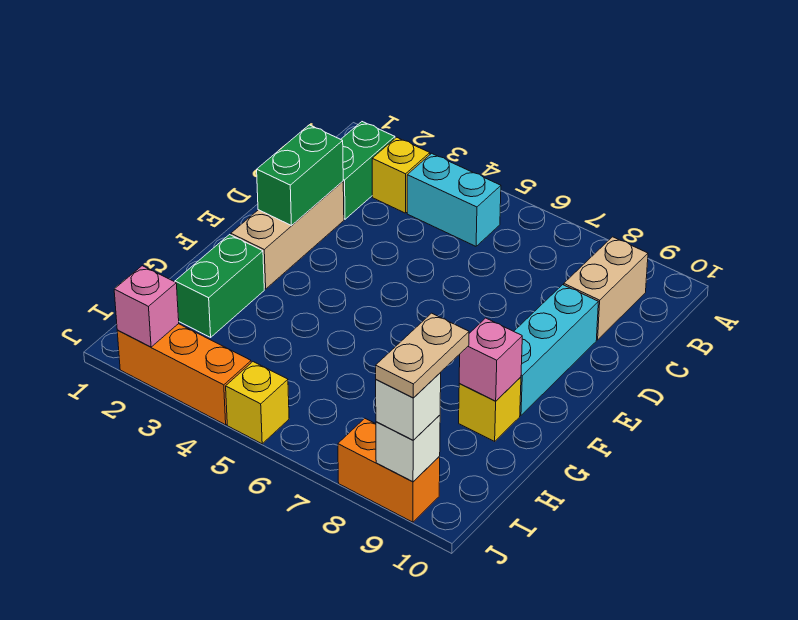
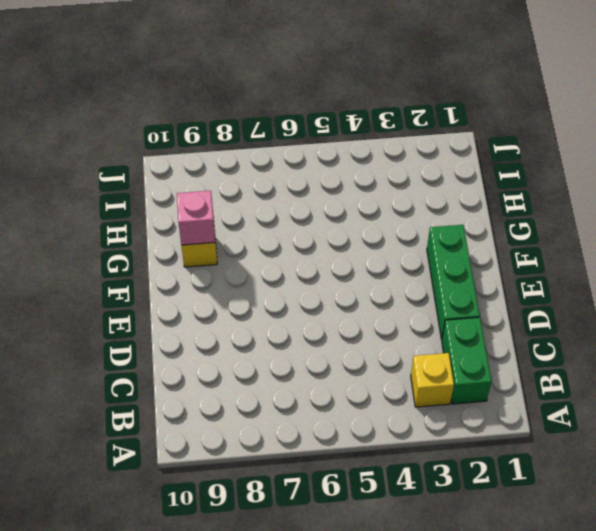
green brick D2:F2 level 1 -> tan brick D2:F2 level 1
none -> cyan brick B4:B5 level 1
none -> tan brick B9:C9 level 1
none -> cyan brick D9:F9 level 1

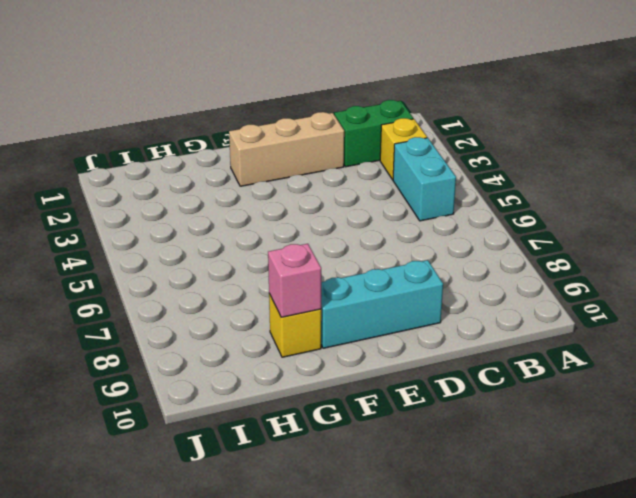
none -> tan brick B9:C9 level 1
none -> green brick G2:H2 level 1
none -> orange brick J2:J4 level 1

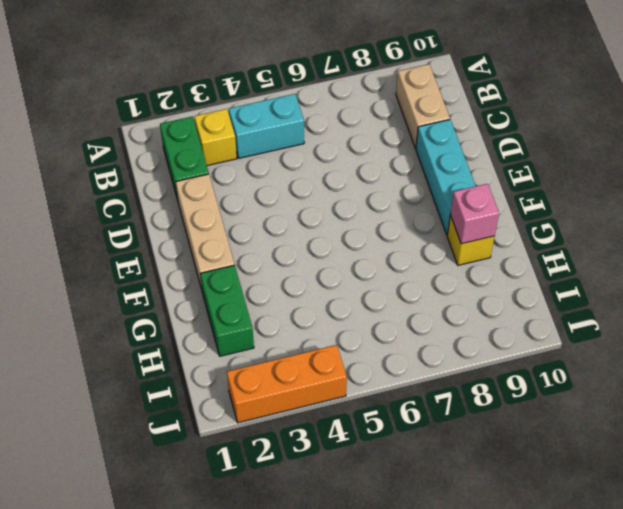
none -> yellow brick J5 level 1
none -> orange brick J8:J9 level 1
none -> green brick D2:E2 level 2

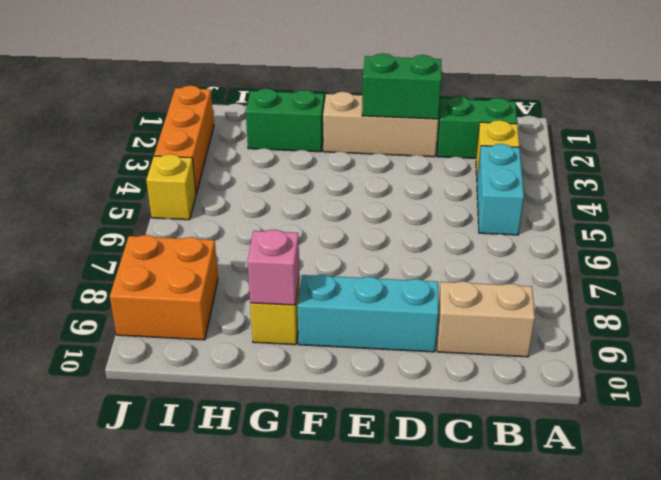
orange brick I8:J9 level 1 -> orange brick J8:J9 level 1
none -> pink brick J2 level 2
none -> white brick J9 level 2
none -> white brick J9 level 3

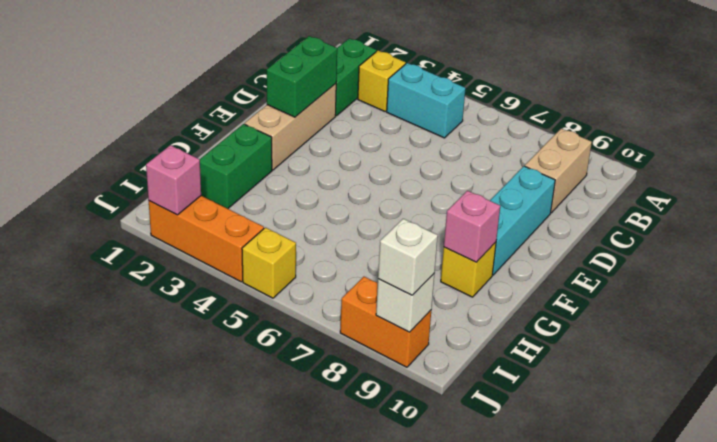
none -> tan plate I9:J9 level 4

